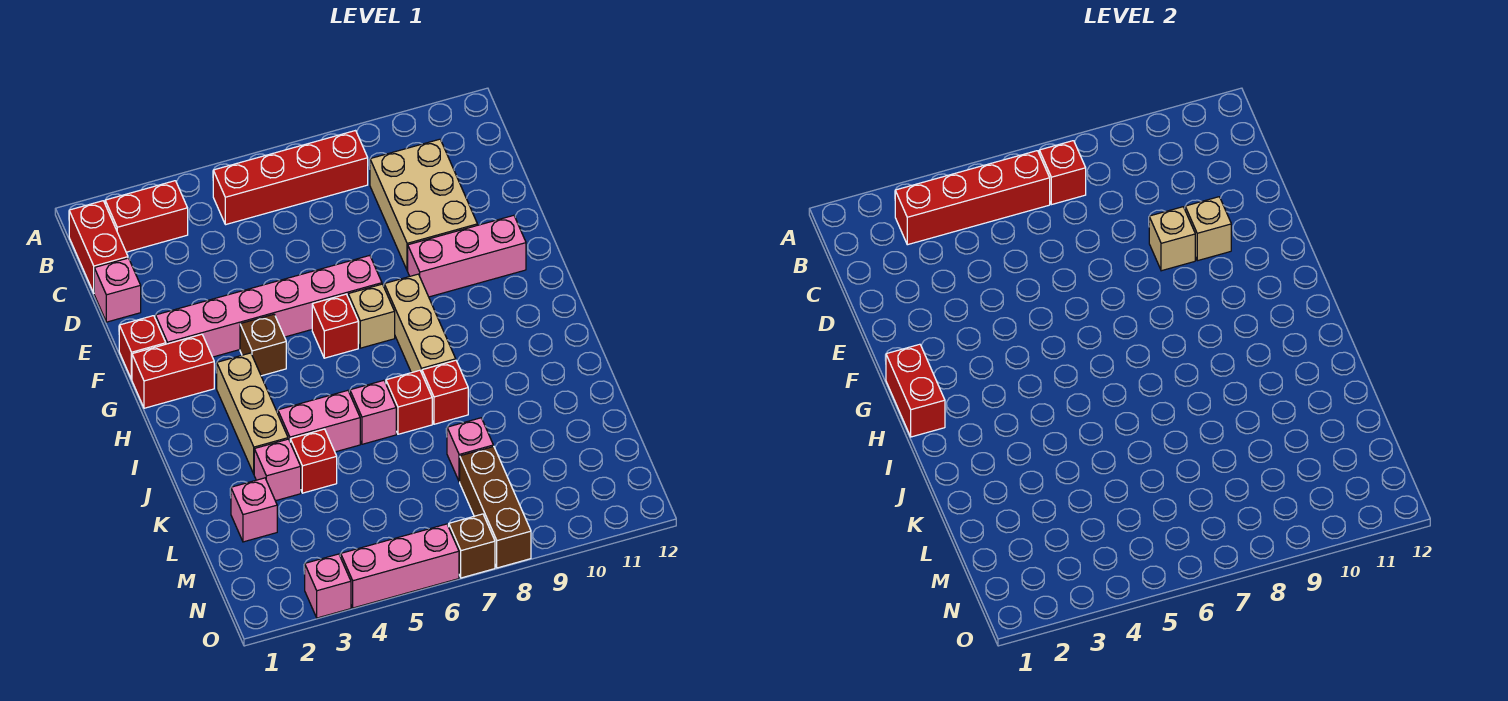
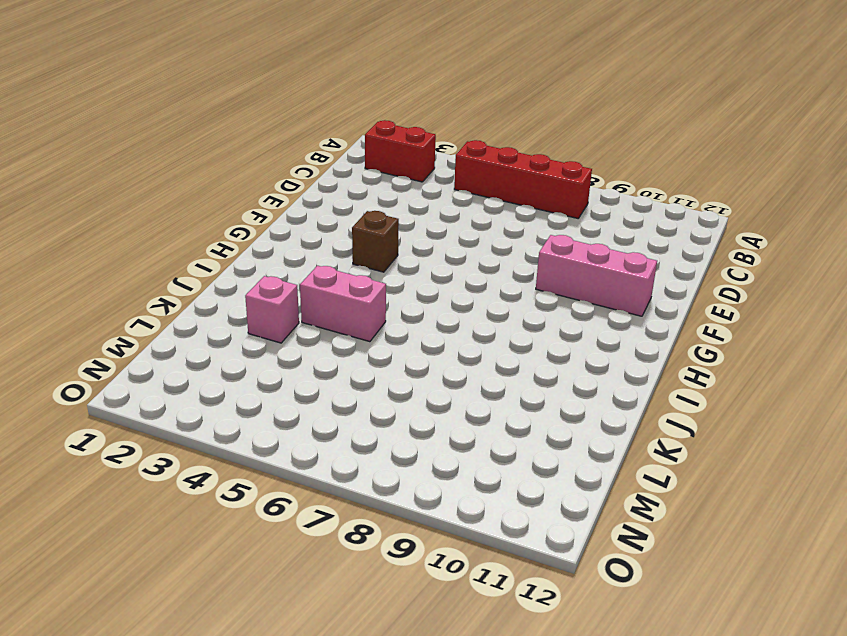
none -> red brick B1:C1 level 1
none -> tan brick C9:E10 level 1
none -> pink brick D1 level 1
none -> red brick F1 level 1

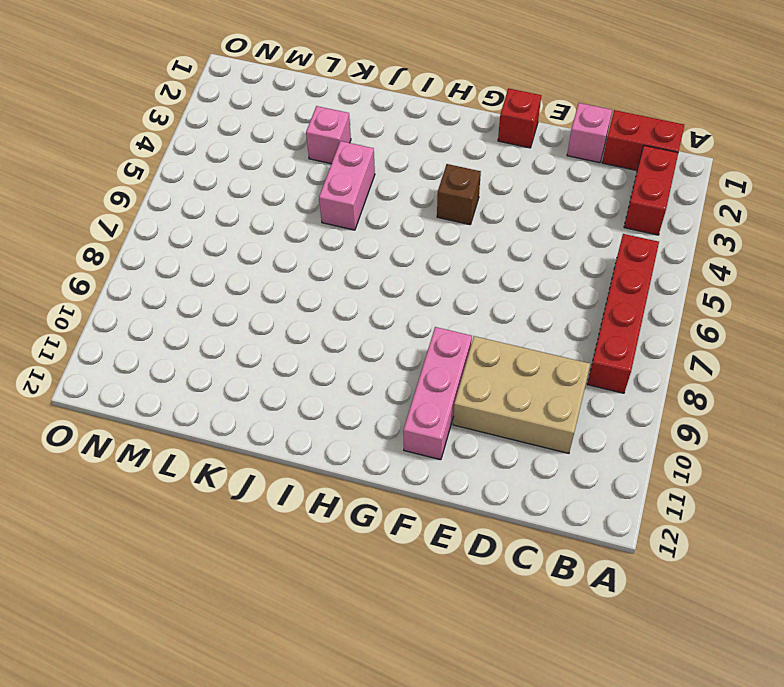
none -> pink brick F2:F7 level 1
none -> red brick G1:G2 level 1
none -> red brick G6 level 1
none -> tan brick G7 level 1

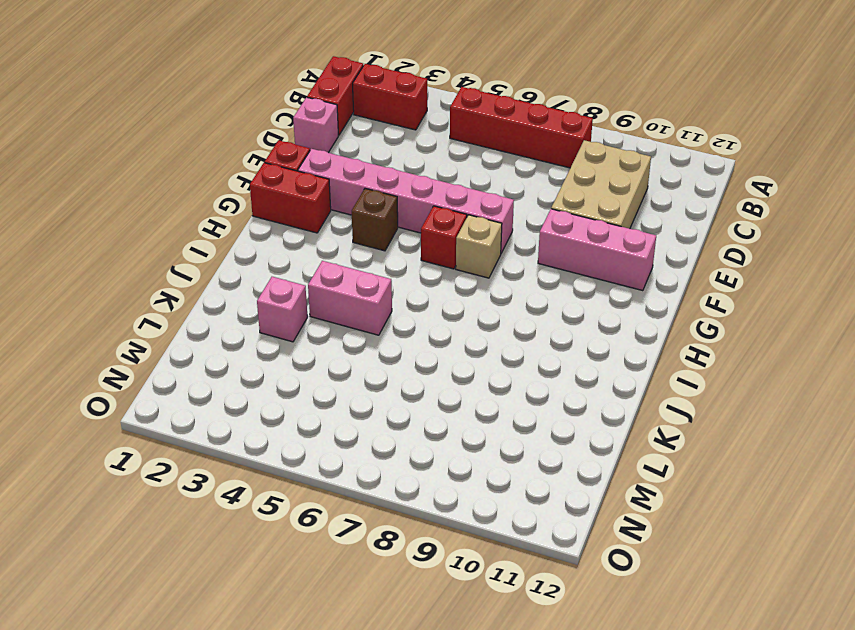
none -> tan brick G8:I8 level 1
none -> tan brick H3:J3 level 1
none -> pink brick J6 level 1
none -> red brick J7 level 1

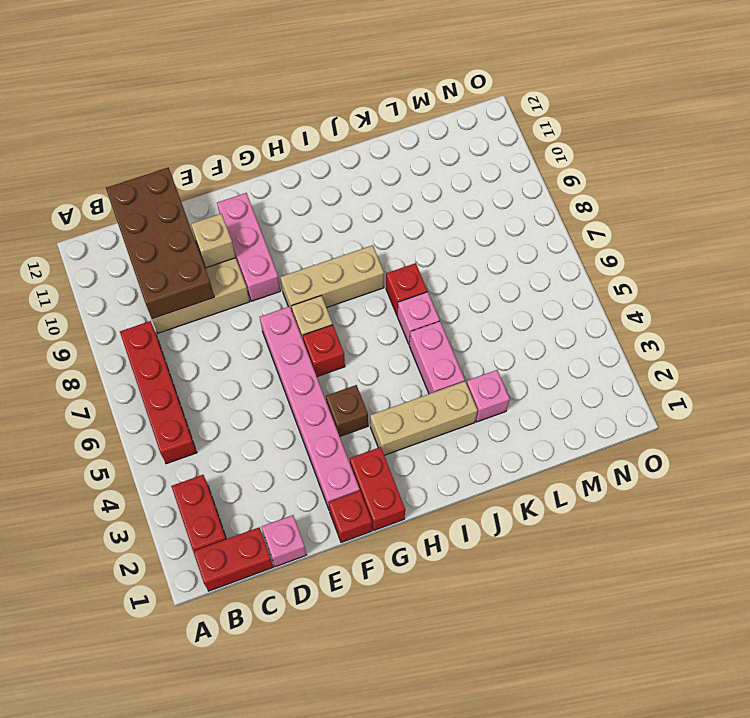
brown brick C9:D12 level 2 -> none
none -> red brick J8 level 1
none -> red brick K4 level 1
none -> pink brick L2 level 1
none -> pink brick L8 level 1

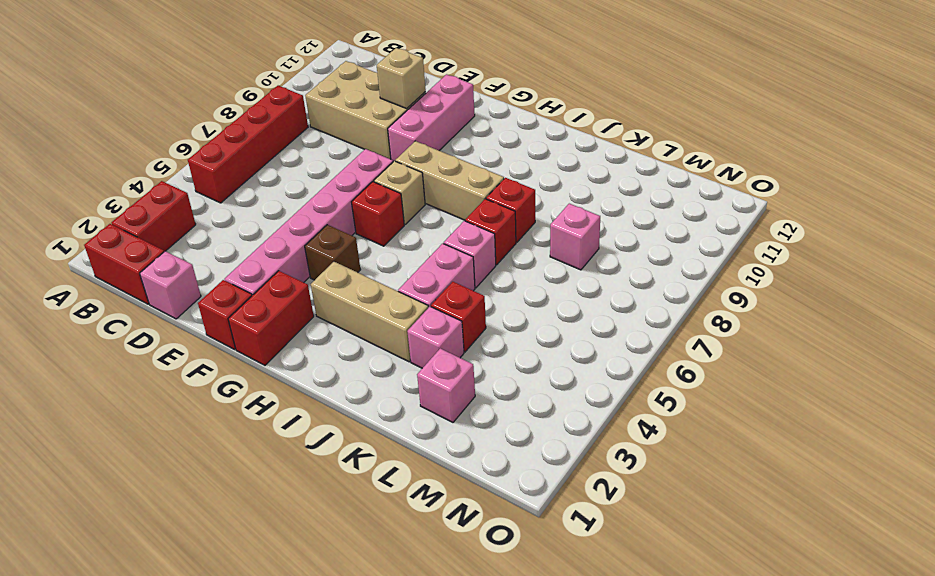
none -> brown brick M8:O8 level 1
none -> pink brick O3 level 1
none -> pink brick O4:O6 level 1
none -> brown brick O7 level 1

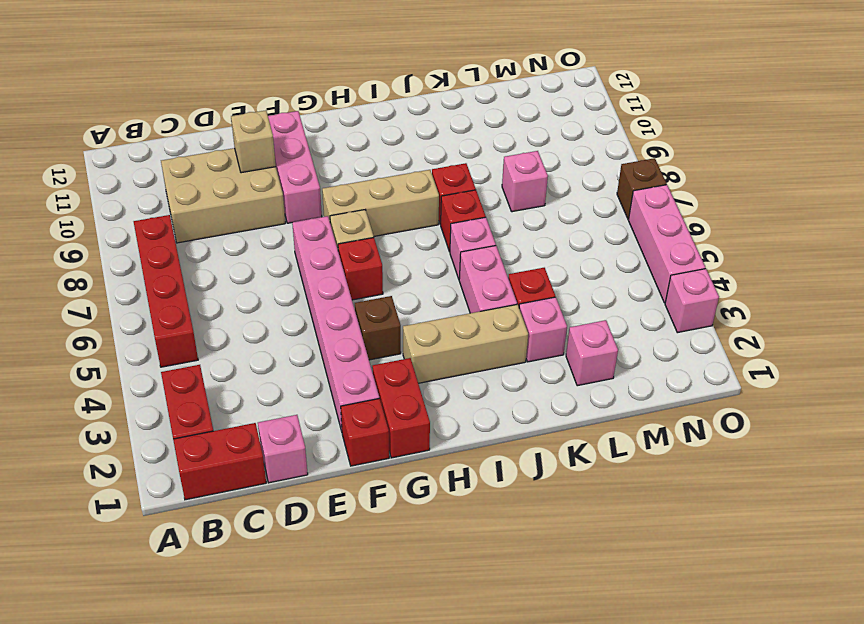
none -> brown brick M8:O8 level 1
none -> red brick B3:B6 level 2
none -> red brick B7 level 2
none -> tan brick E9 level 2

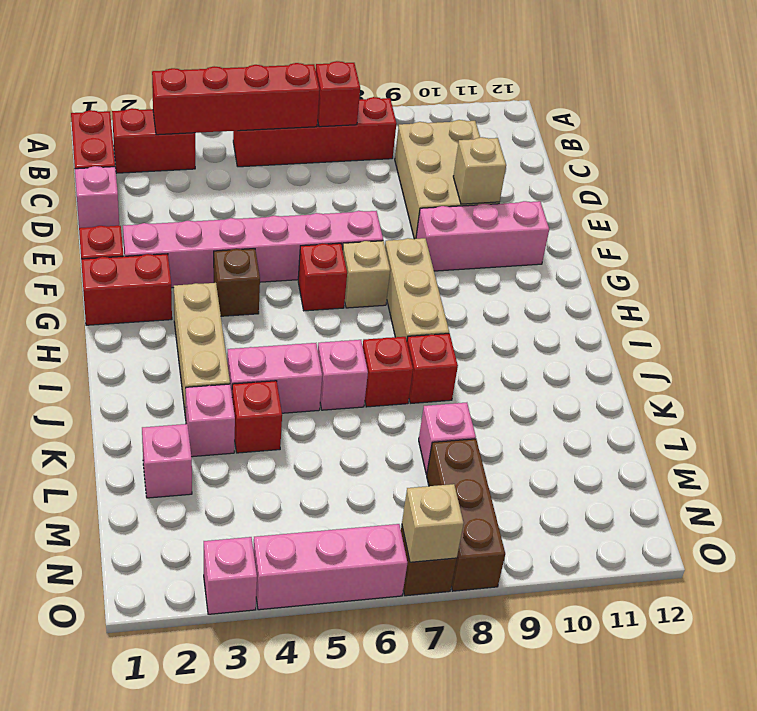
tan brick O7 level 2 -> tan brick E9 level 2
none -> red brick G1:H1 level 2

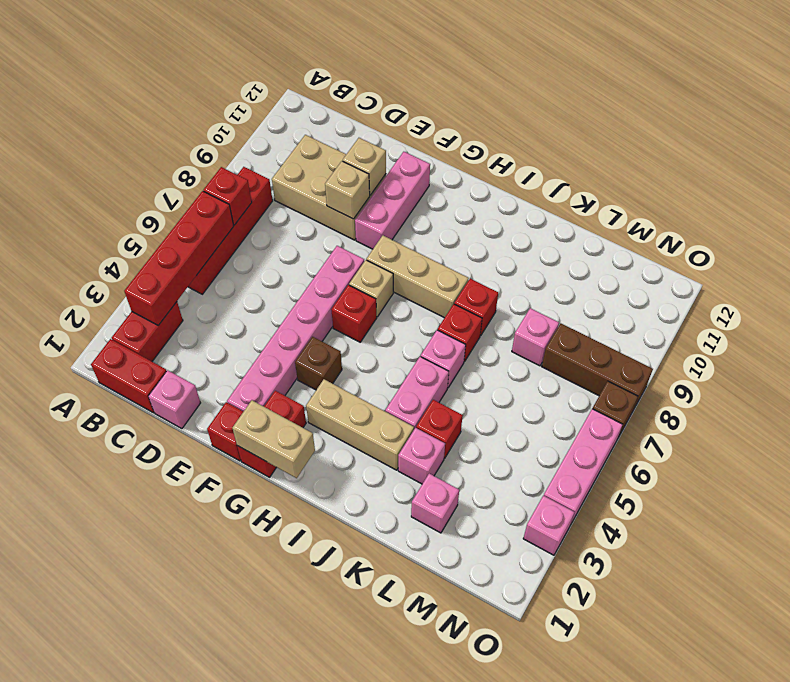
tan brick G1:H1 level 2 -> red brick G1:H1 level 2

